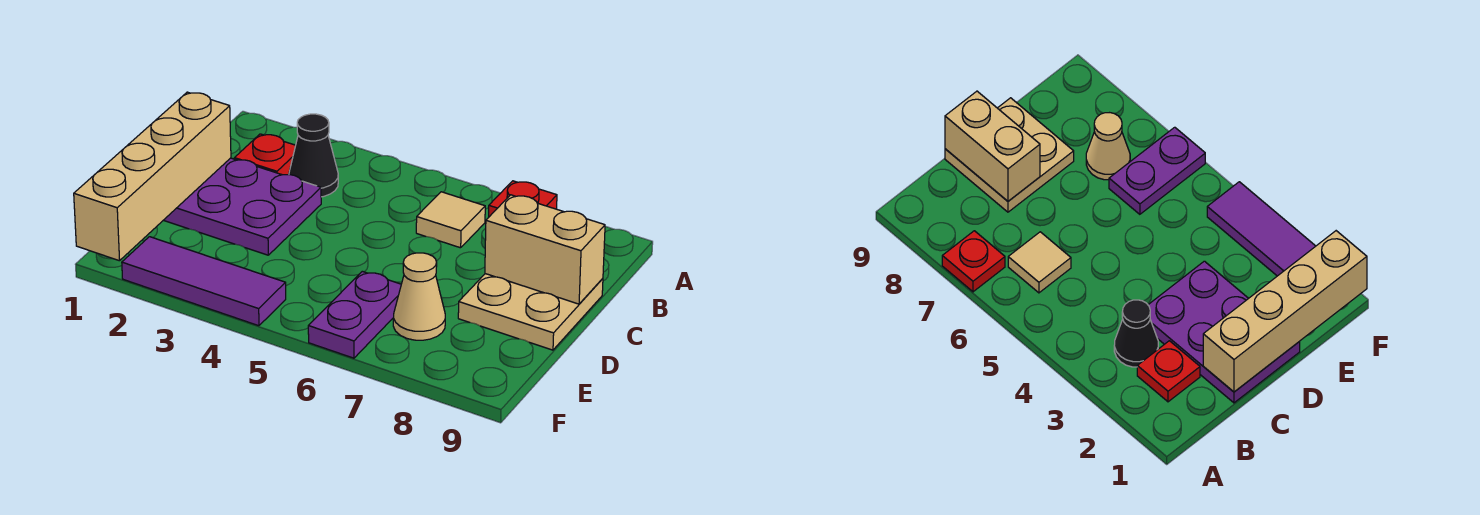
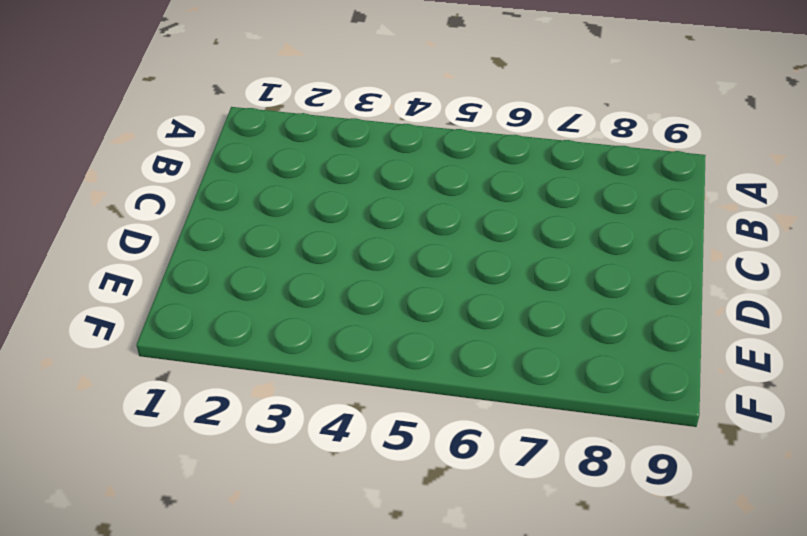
none -> red plate A7 level 1
none -> red plate B2 level 1

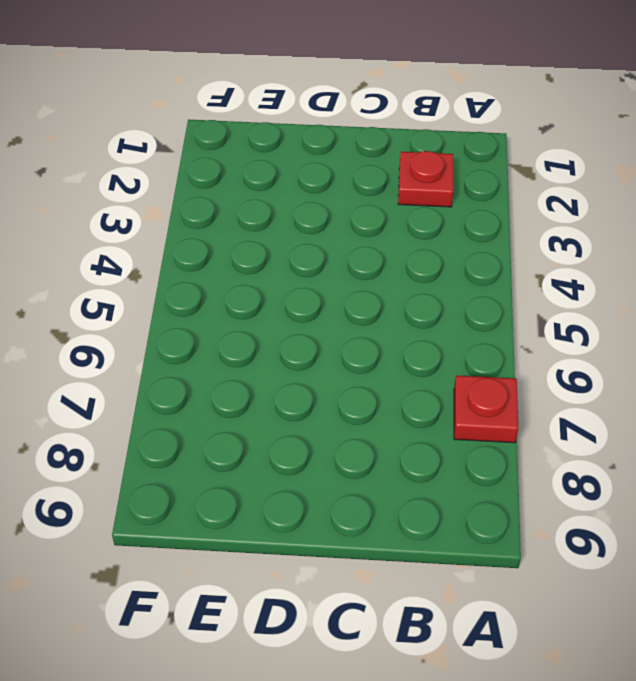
none -> black cone B3 level 1
none -> tan tile B6 level 1

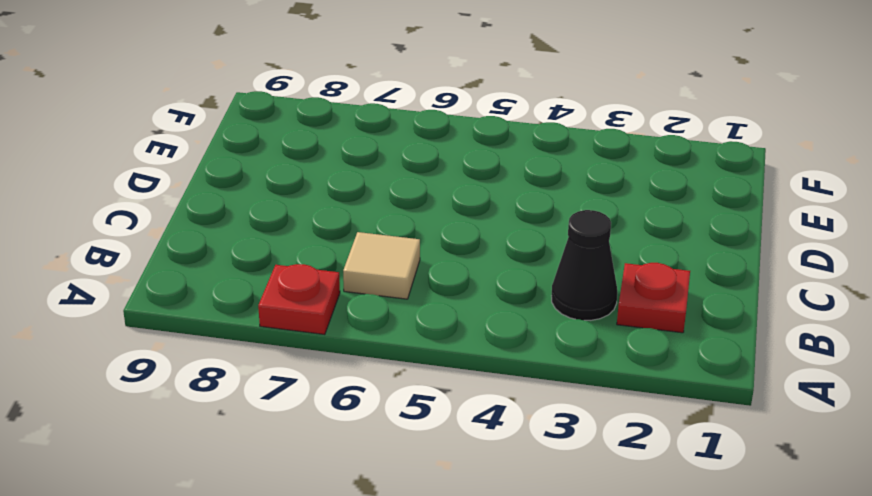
none -> purple plate C1:D3 level 1
none -> tan plate C8:D9 level 1

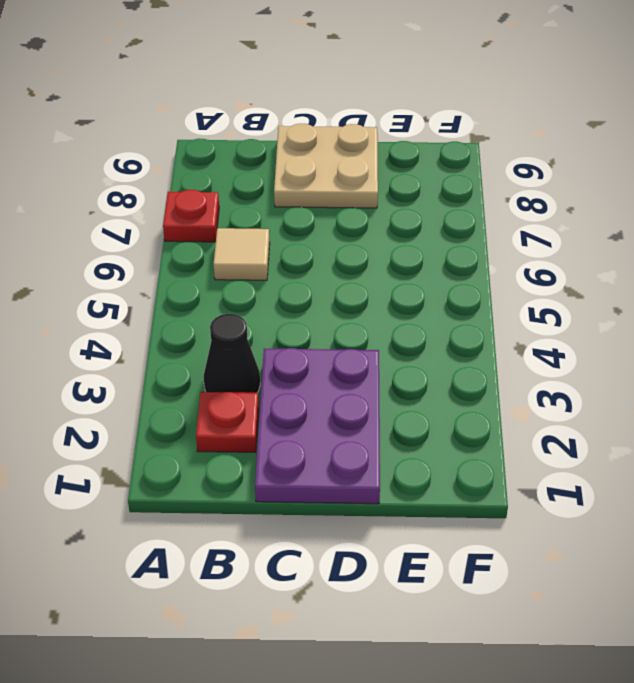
none -> purple plate E6:F6 level 1
none -> tan cone E7 level 1

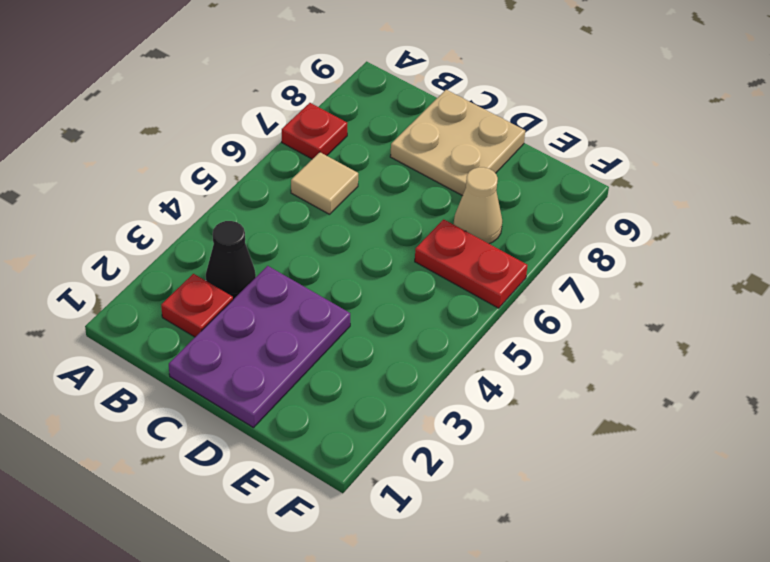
red plate E6:F6 level 1 -> purple plate E6:F6 level 1
none -> purple tile F2:F4 level 1
none -> tan brick C1:F1 level 2

